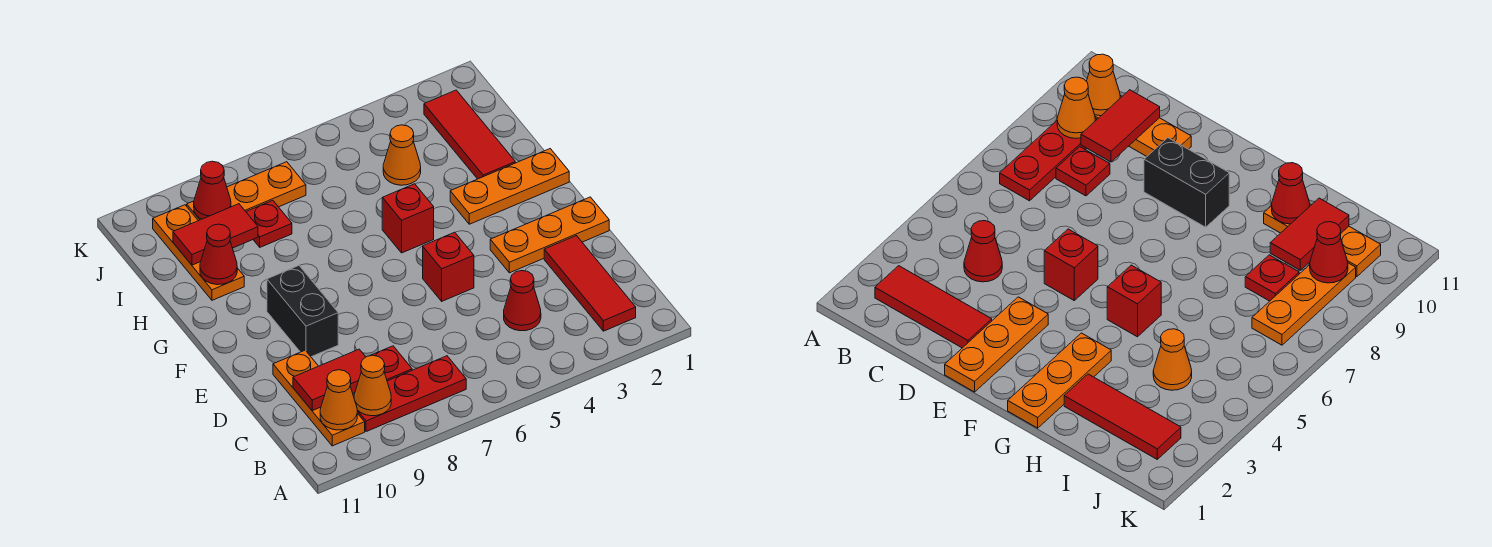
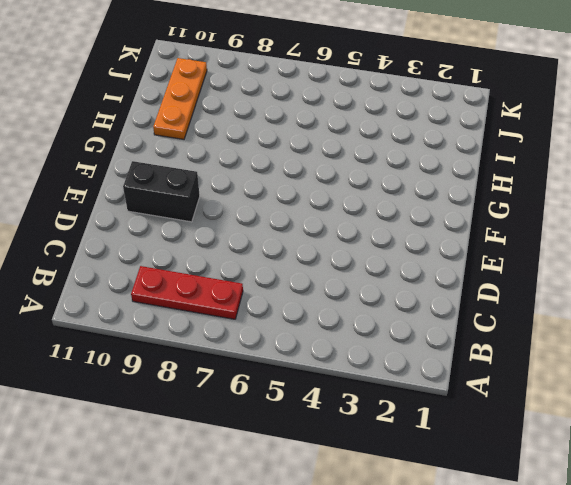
black brick E9:E10 level 1 -> black brick E9:F9 level 1
none -> red tile B2:D2 level 1
none -> orange plate B10:D10 level 1
none -> red cone C4 level 1

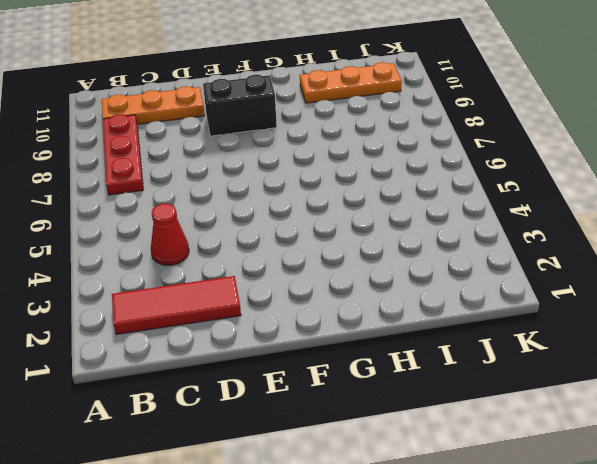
none -> red plate C8 level 1
none -> orange plate E1:E3 level 1
none -> red brick E5 level 1

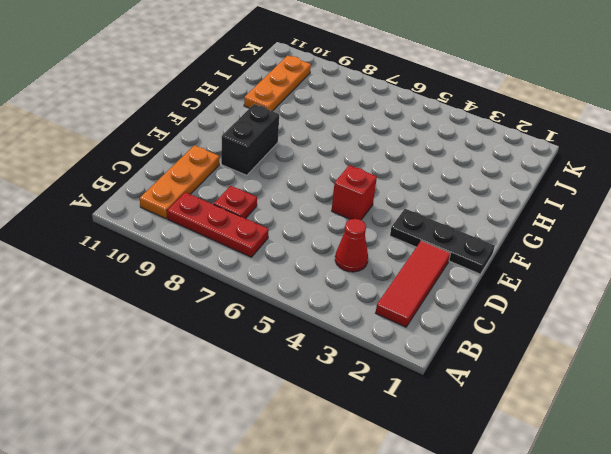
black plate E1:E3 level 1 -> orange plate E1:E3 level 1
none -> orange plate G1:G3 level 1
none -> red brick G5 level 1
none -> red tile H2:J2 level 1

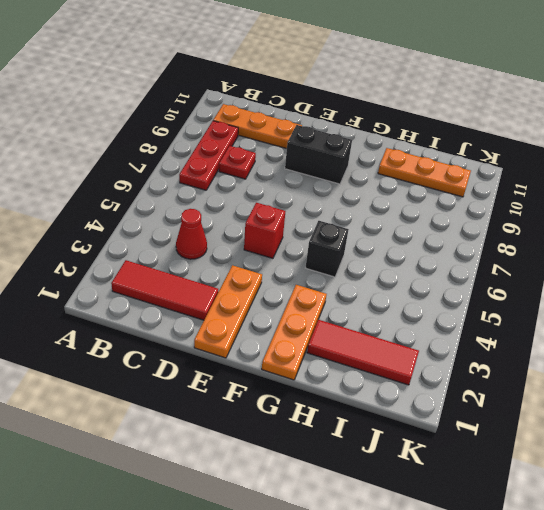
black brick G5 level 1 -> red brick G5 level 1
none -> orange cone I4 level 1
none -> red plate I8 level 1
none -> orange plate J7:J9 level 1

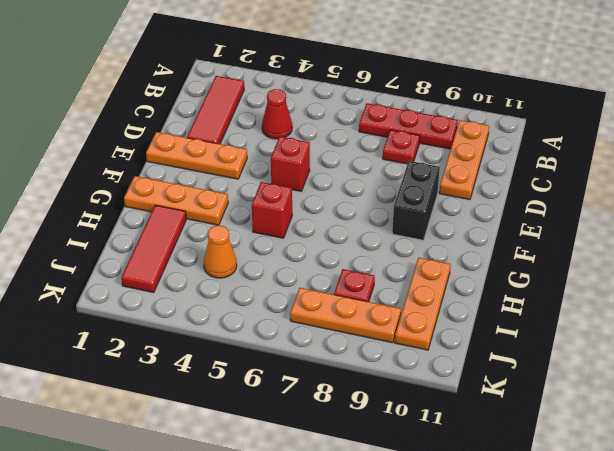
none -> orange cone B9 level 2
none -> orange cone B10 level 2
none -> red tile C9:C10 level 2

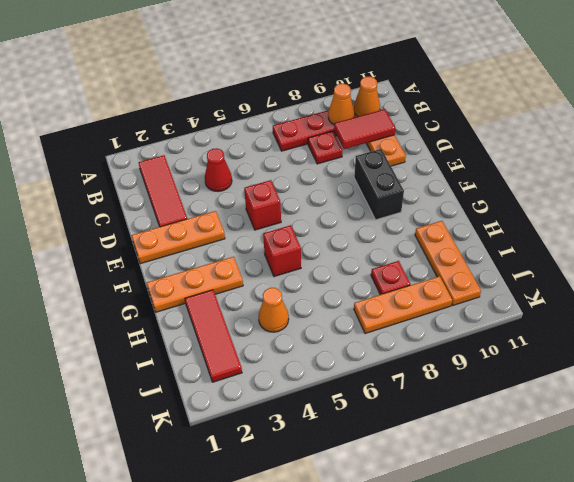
none -> red cone H10 level 2
none -> red tile I9:I10 level 2
none -> red cone J9 level 2

